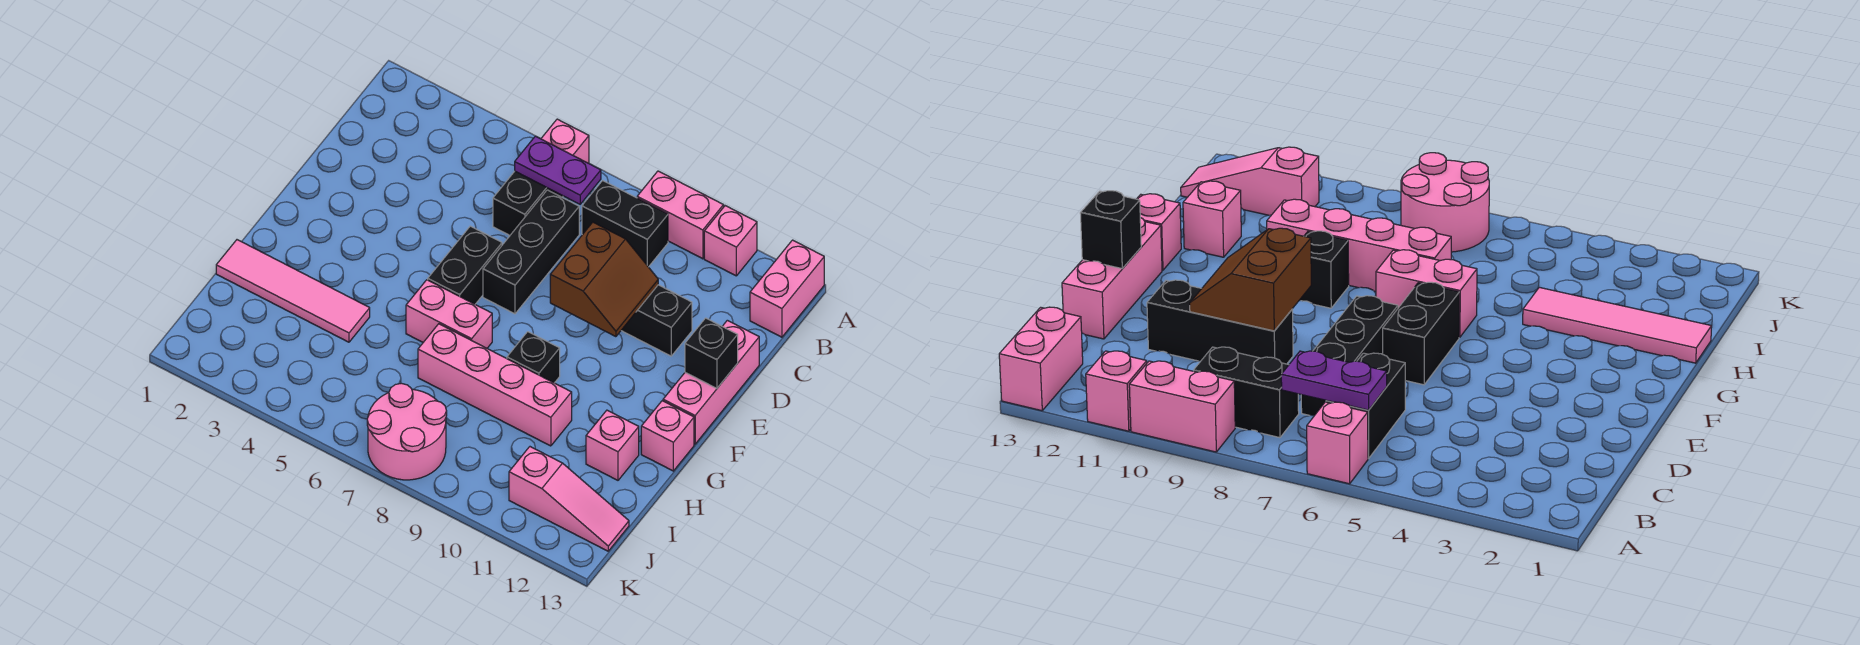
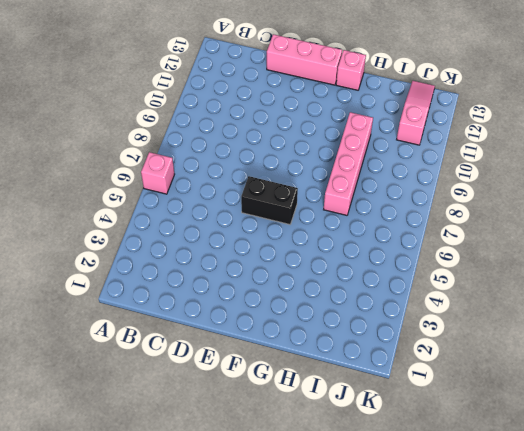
none -> pink brick A9:A10 level 1
none -> pink brick A11 level 1
none -> pink brick A13:B13 level 1

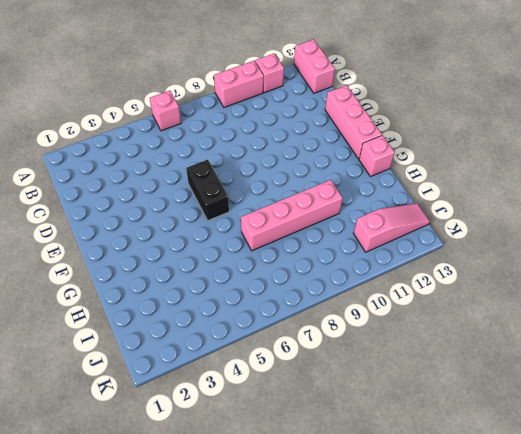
none -> black brick B6:C6 level 1
none -> black brick B8:B9 level 1
none -> black brick C7:E7 level 1

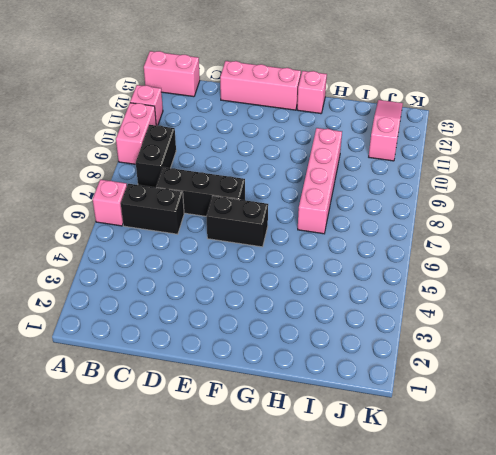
none -> black brick D9:D11 level 1
none -> pink brick G6:G7 level 1
none -> black brick G9 level 1

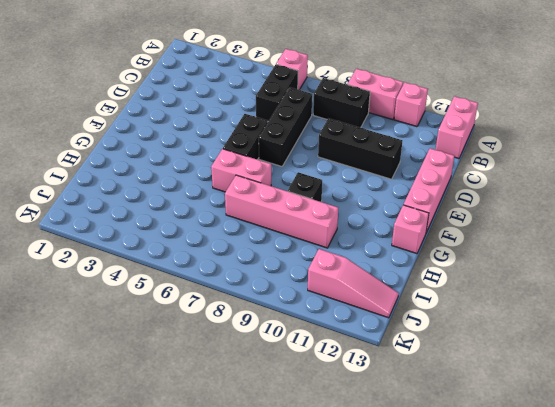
none -> pink tile H1:H4 level 1
none -> pink brick H12 level 1
none -> pink round brick J7:K8 level 1

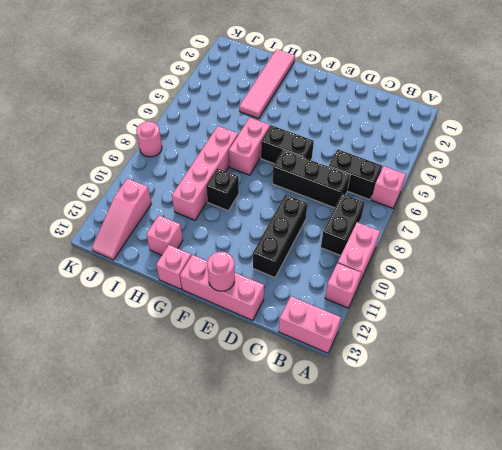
pink round brick E13 level 2 -> black brick E13 level 2
pink round brick K8 level 1 -> pink round brick J7:K8 level 1
none -> purple plate B6:B7 level 2
none -> brown slope D9:E10 level 2 top 9

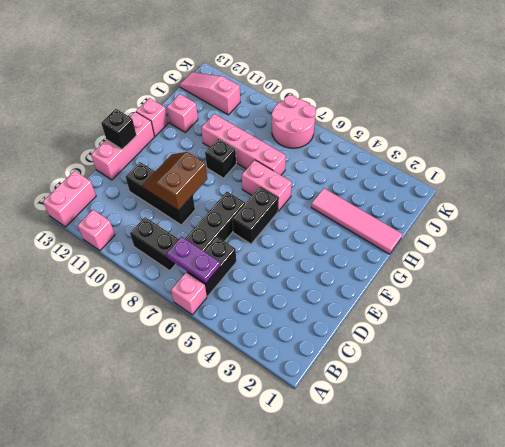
none -> pink brick A9:A10 level 1

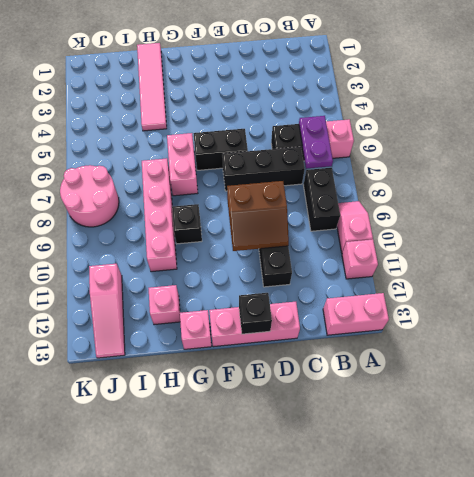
pink slope A9:A10 level 1 top 10 -> pink brick A9:A10 level 1

